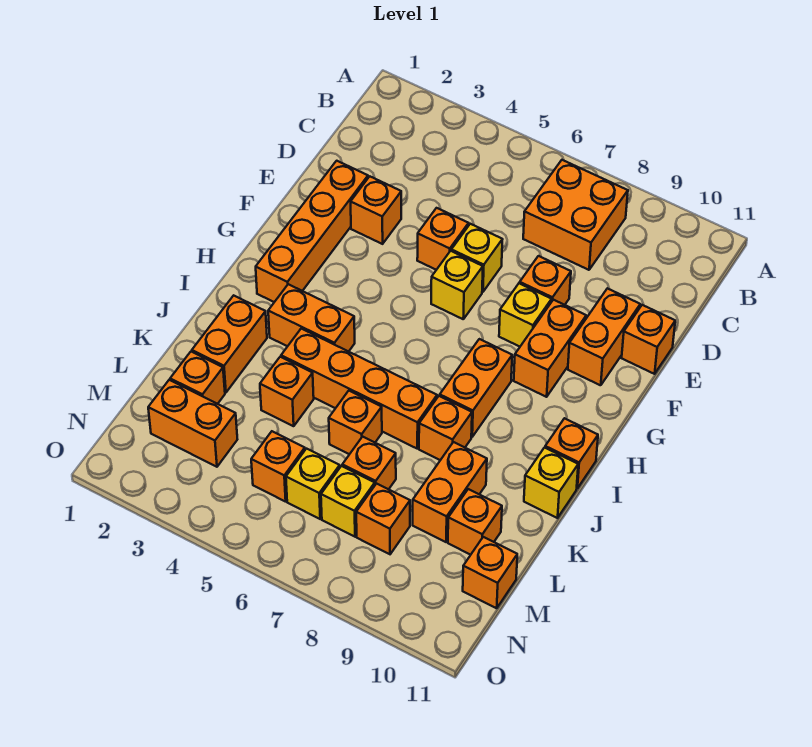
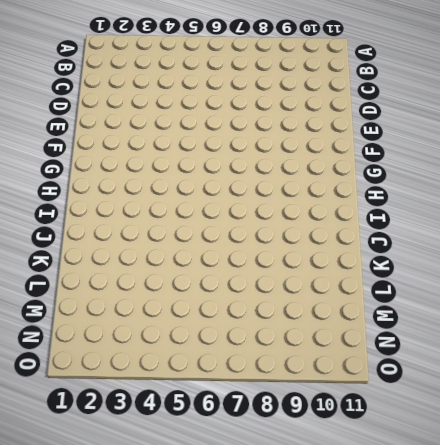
none -> orange brick B7:C8 level 1
none -> orange brick E2:H2 level 1
none -> orange brick E3 level 1
none -> orange brick E5 level 1

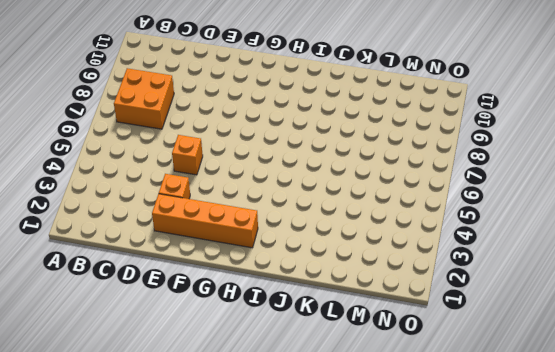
none -> yellow brick E6 level 1
none -> orange brick E8 level 1
none -> orange brick E10:F10 level 1
none -> orange brick E11 level 1

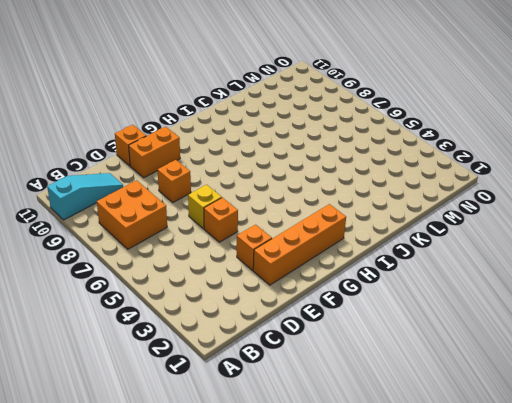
cyan slope A10:C10 level 1 top A -> none
none -> yellow brick F6 level 1
none -> yellow brick F8 level 1
none -> orange brick F9:G9 level 1
none -> orange brick H8:I8 level 1

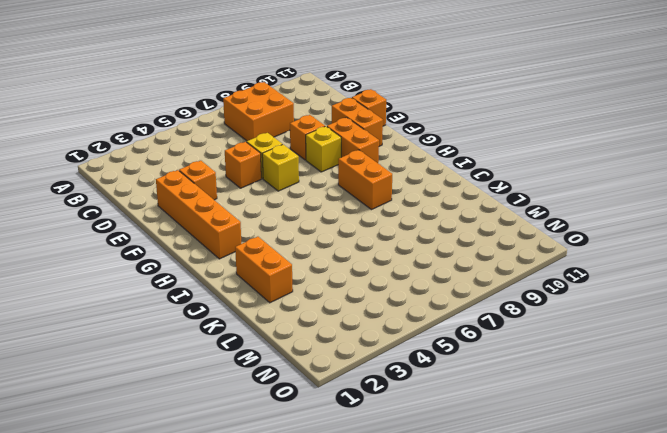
none -> orange brick I3:I4 level 1
none -> orange brick I11 level 1
none -> orange brick J4:J7 level 1
none -> orange brick J8 level 1

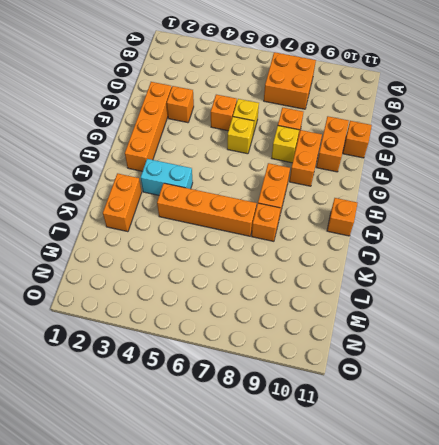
cyan brick I3:I4 level 1 -> orange brick I3:I4 level 1
none -> yellow brick J11 level 1
none -> orange brick K4 level 1
none -> orange brick K6 level 1
none -> orange brick K9:L9 level 1

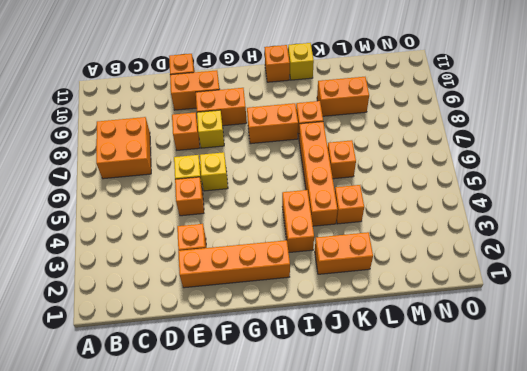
none -> orange brick L2 level 1
none -> orange brick L7 level 1
none -> orange brick L10 level 1
none -> orange brick M2:M3 level 1

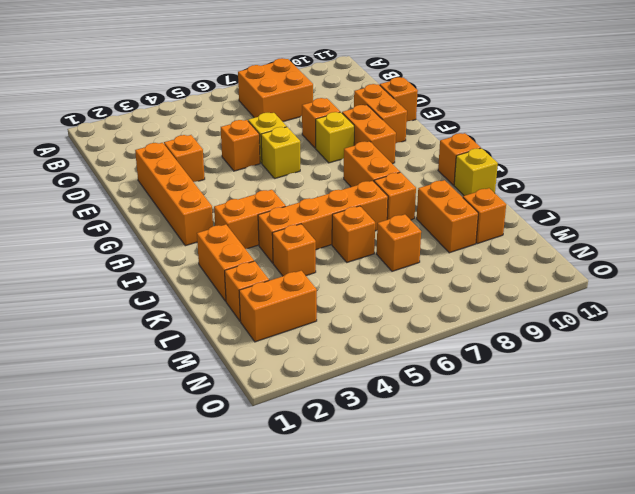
none -> orange brick M5 level 1
none -> yellow brick M6 level 1
none -> yellow brick M7 level 1
none -> orange brick M8 level 1

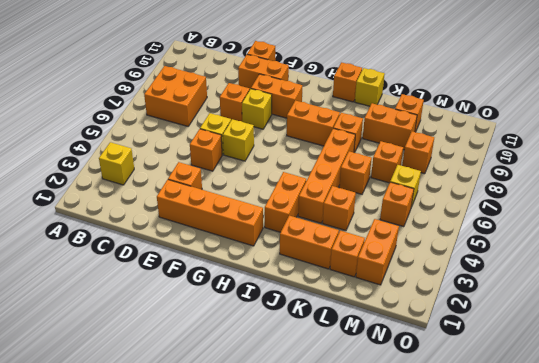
yellow brick B3 level 1 -> yellow brick M7 level 1
none -> orange brick M11 level 1

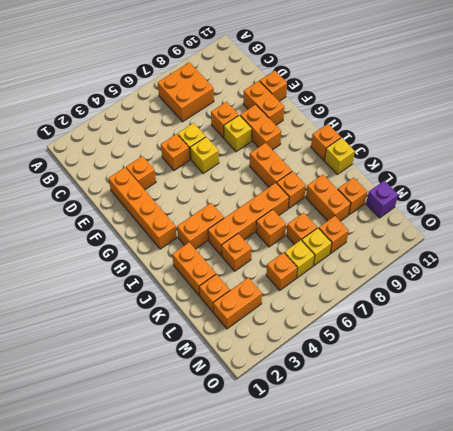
purple brick M11 level 1 -> orange brick M11 level 1

